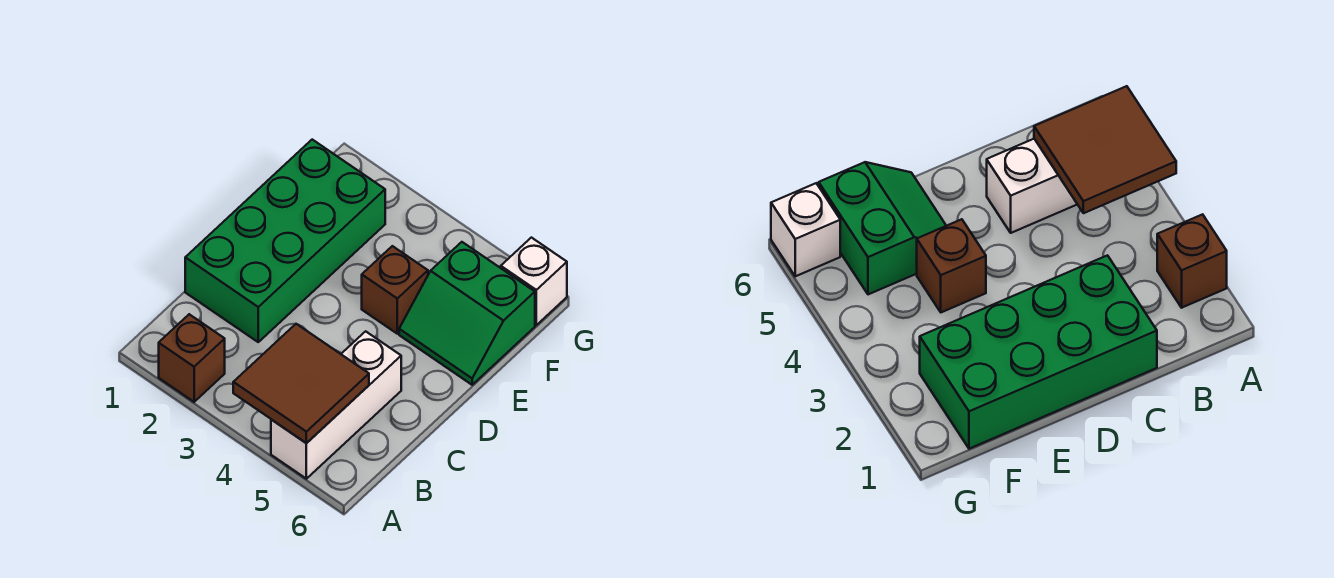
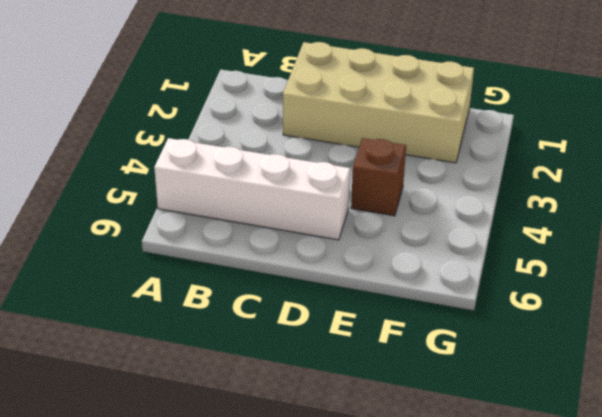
white brick A5:D5 level 1 -> white brick A5:C5 level 1
tan brick C1:F2 level 1 -> green brick C1:F2 level 1
none -> brown brick A2 level 1
none -> green slope E5:F6 level 1 top F

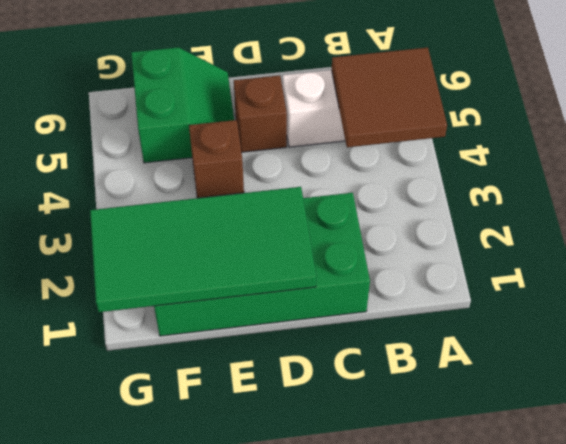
green tile D1:G2 level 2 -> none
brown brick D5 level 1 -> brown brick A2 level 1
none -> white brick G6 level 1

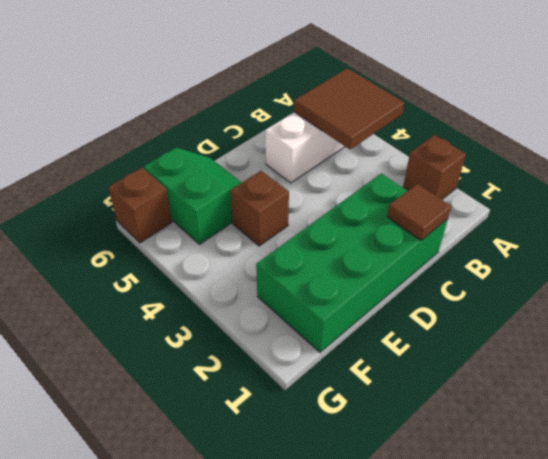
brown tile C1 level 2 -> none
brown brick G6 level 1 -> white brick G6 level 1

